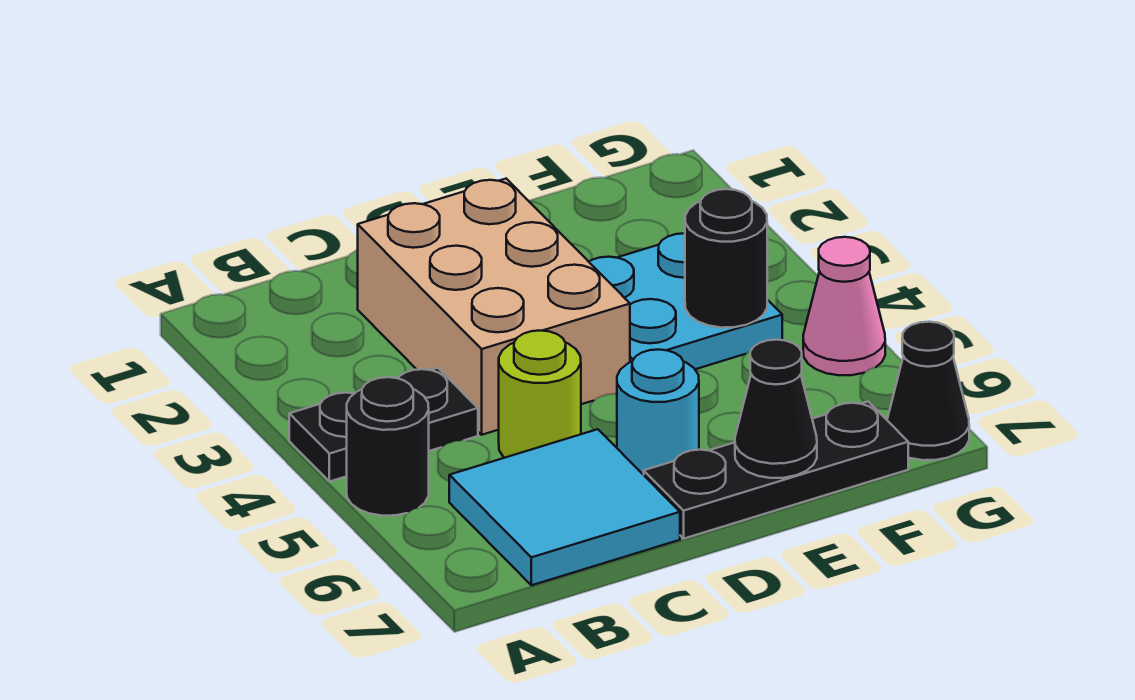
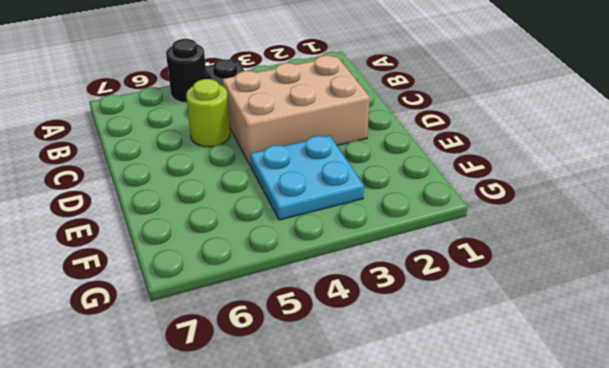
none -> cyan tile B6:C7 level 1
none -> cyan round brick D6 level 1
none -> black plate D7:F7 level 1

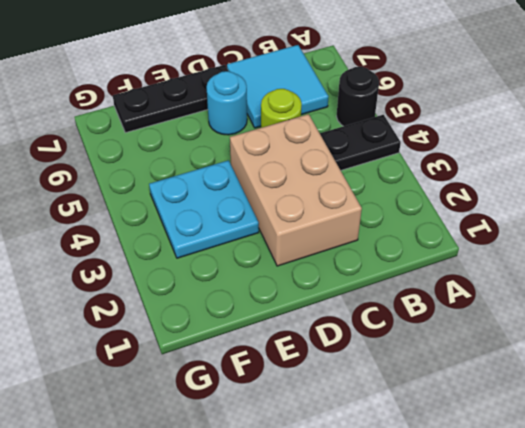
none -> pink cone G5 level 1
none -> black cone G7 level 1
none -> black cone E7 level 2

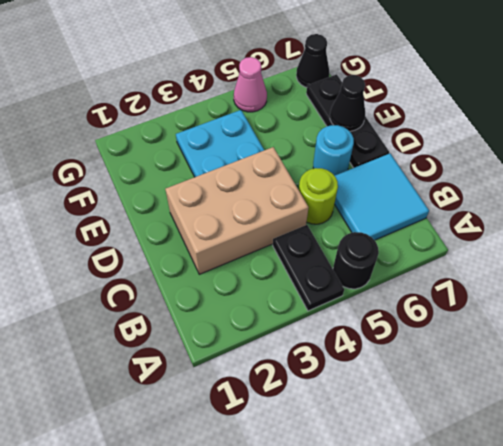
none -> black round brick F4 level 2

